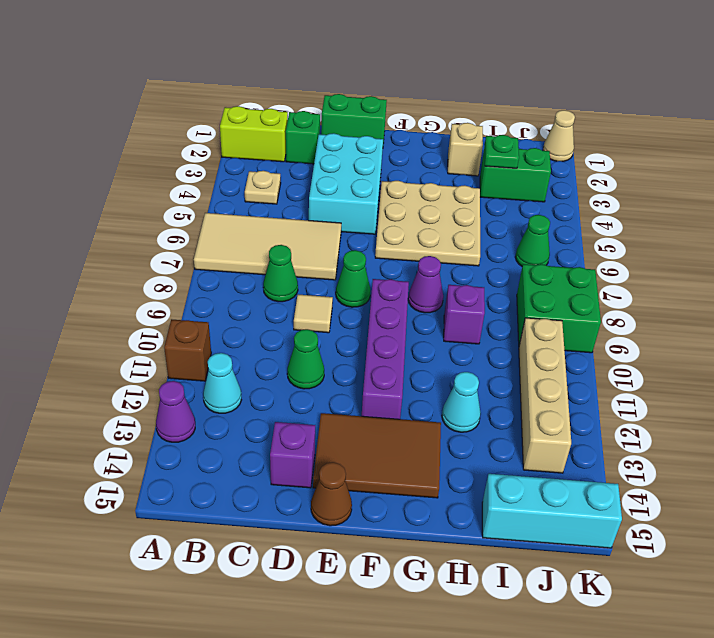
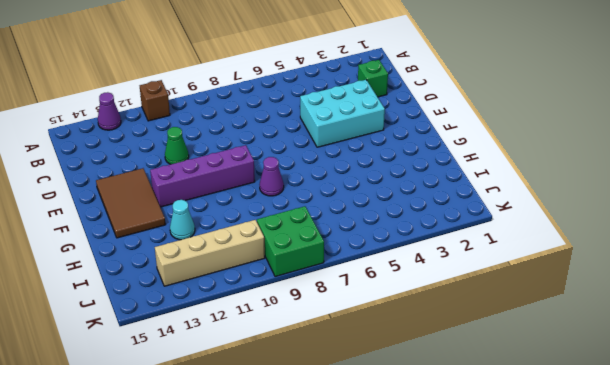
none -> lime brick A2:B2 level 1
none -> tan tile A6:D7 level 1
none -> tan plate B4 level 1

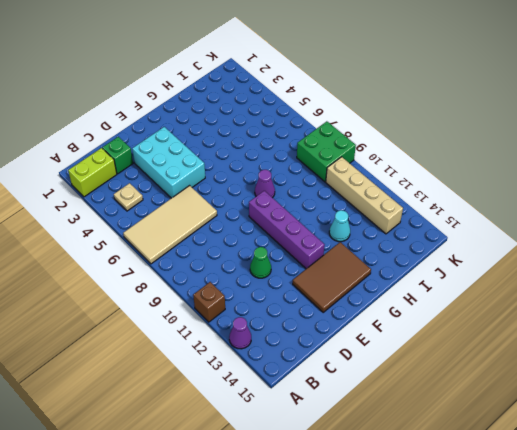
none -> cyan cone B12 level 1
none -> green cone C8 level 1
none -> green brick D1:E1 level 1

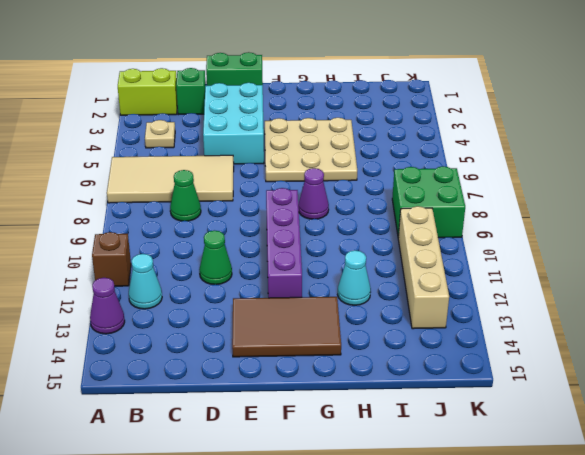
none -> tan tile D9 level 1
none -> purple brick D14 level 1
none -> green cone E8 level 1

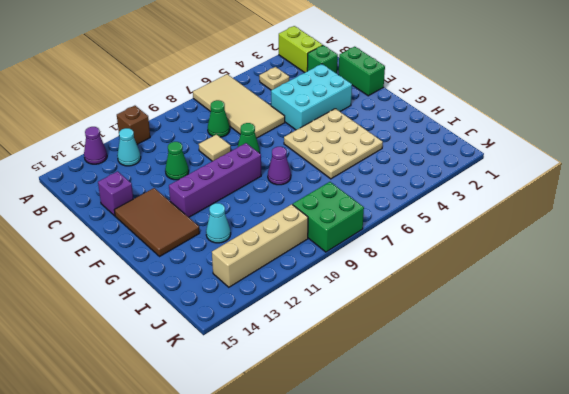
none -> brown cone E15 level 1
none -> tan brick H2 level 1
none -> purple brick H9 level 1

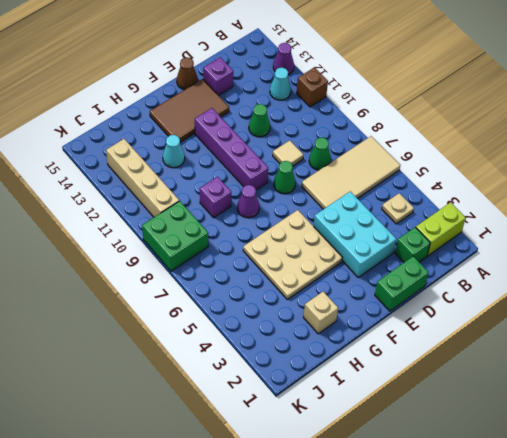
none -> green brick I3:J3 level 1
none -> cyan brick I15:K15 level 1
none -> green cone J6 level 1

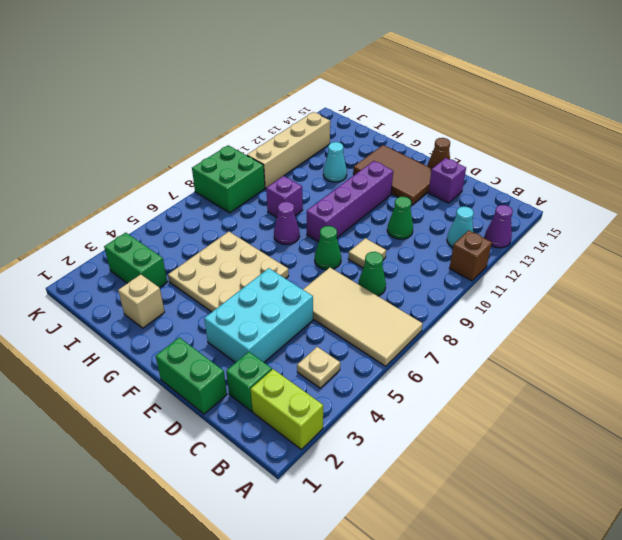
none -> cyan brick I15:K15 level 1
none -> green cone J6 level 1
none -> tan cone K1 level 1

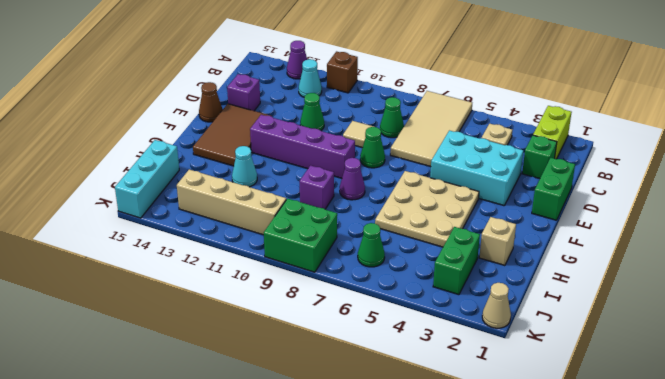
none -> green plate I3 level 2

